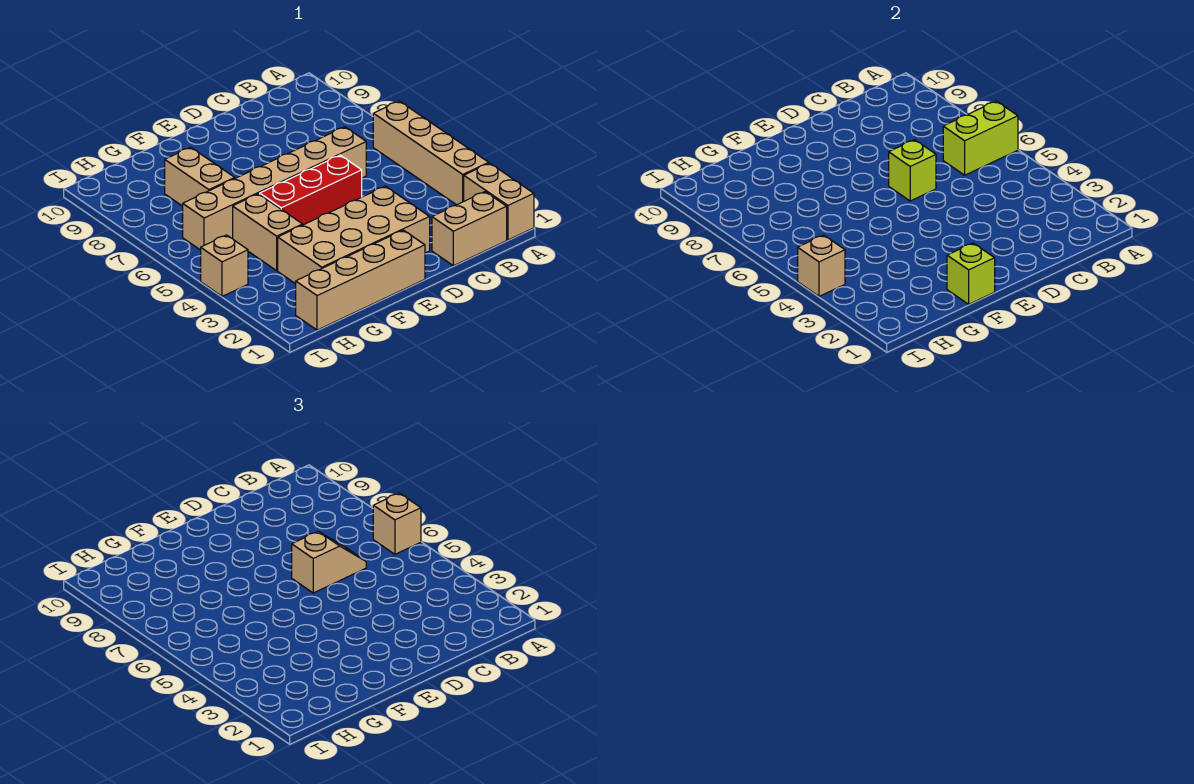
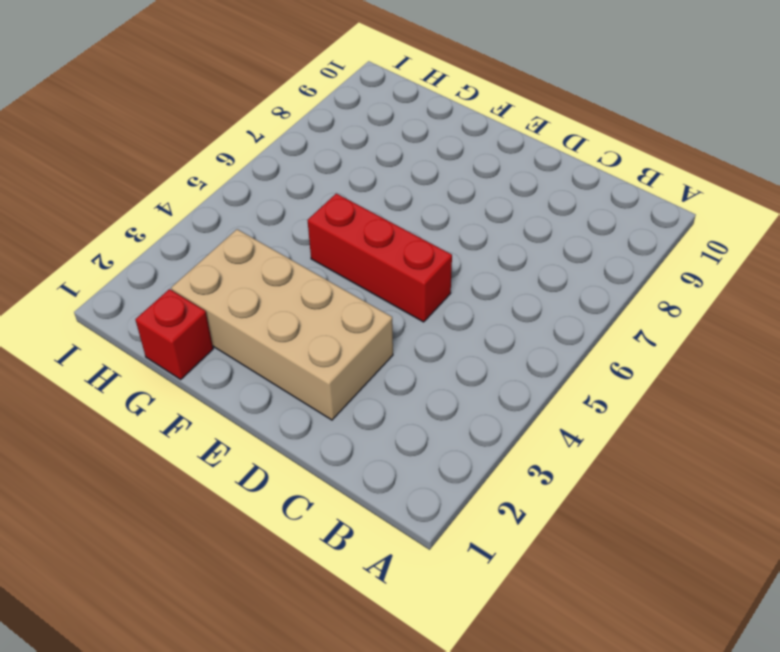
red brick G1 level 1 -> tan brick E1:H1 level 1
none -> tan brick A1:A2 level 1
none -> tan brick A3:A6 level 1
none -> tan brick B1:C1 level 1

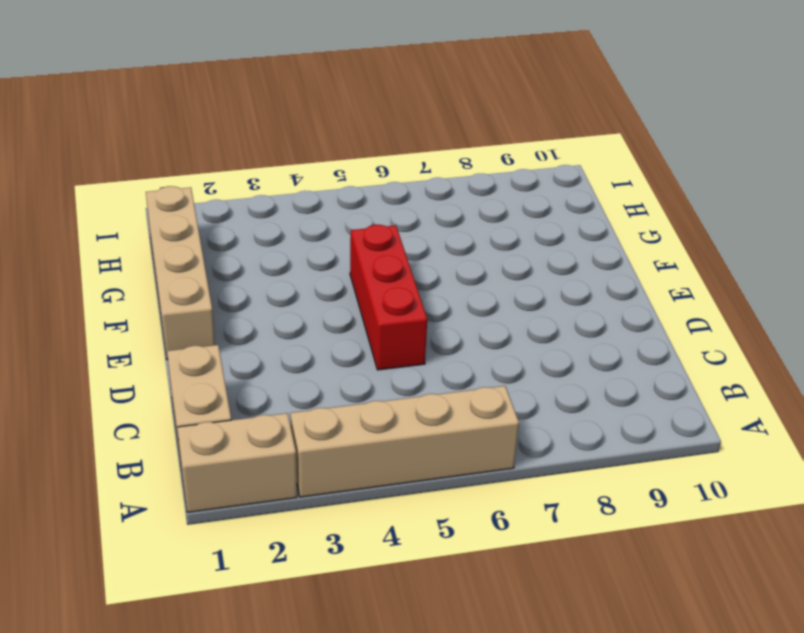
none -> tan brick C6:H6 level 1
none -> tan brick D2:G3 level 1
none -> tan brick G4:G5 level 1

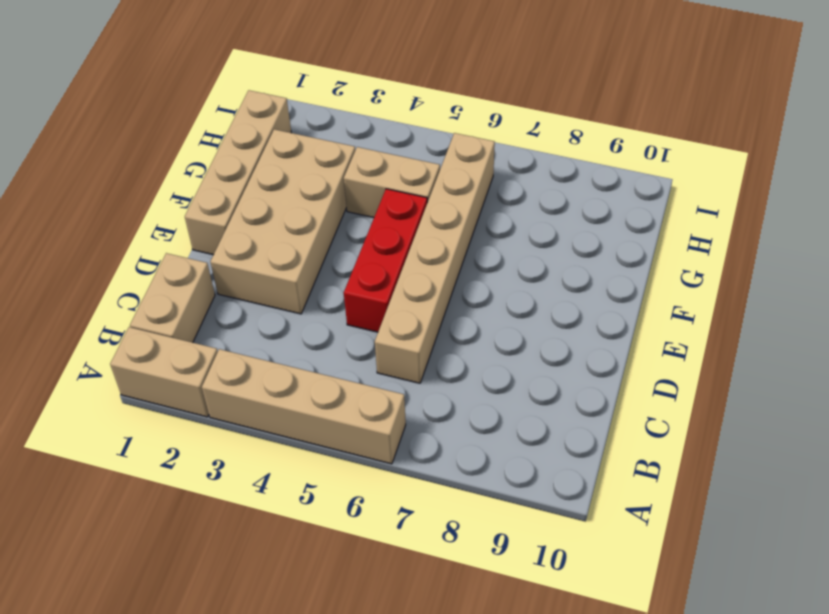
none -> tan brick G7:G8 level 1
none -> tan brick I4 level 1
none -> lime brick A6:B6 level 2

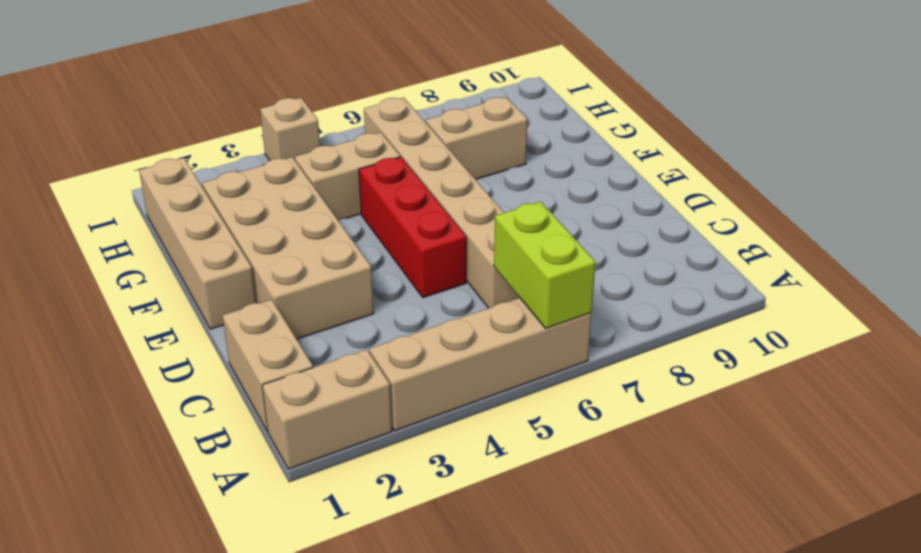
none -> lime brick D6 level 2
none -> lime brick F1 level 2
none -> tan brick I4 level 2

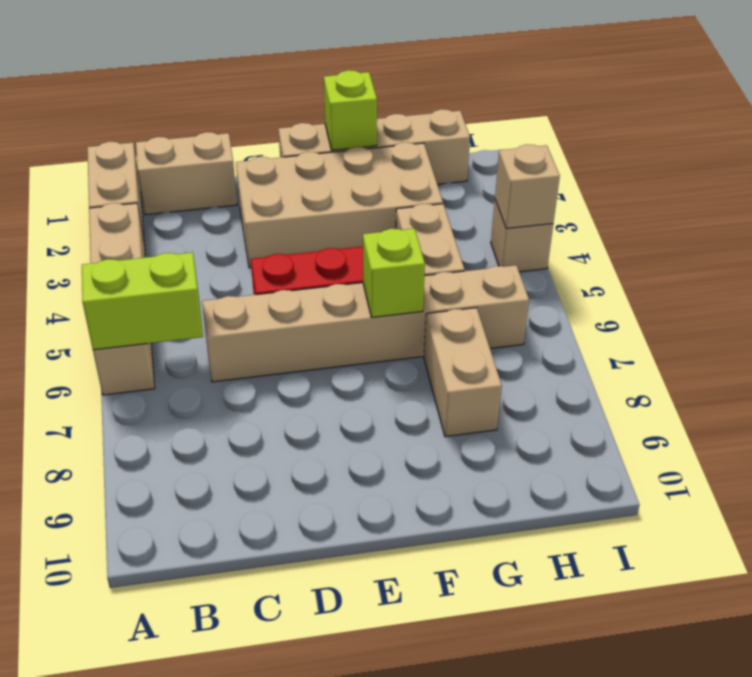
lime brick F6 level 2 -> lime brick D6 level 2
none -> tan brick A6 level 3
none -> tan slope C6:D6 level 3 top D

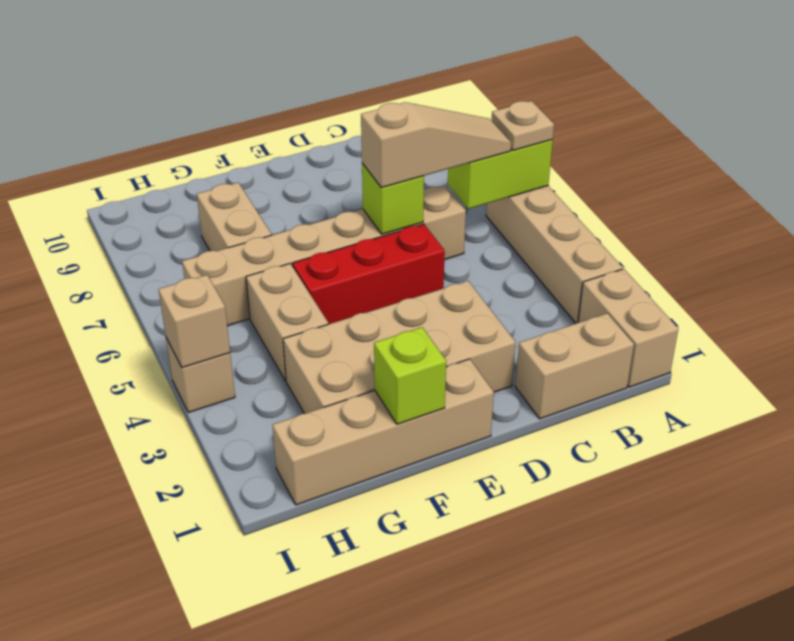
tan plate A6 level 3 -> tan brick A6 level 3
tan slope B6:D6 level 3 top D -> tan slope C6:D6 level 3 top D

